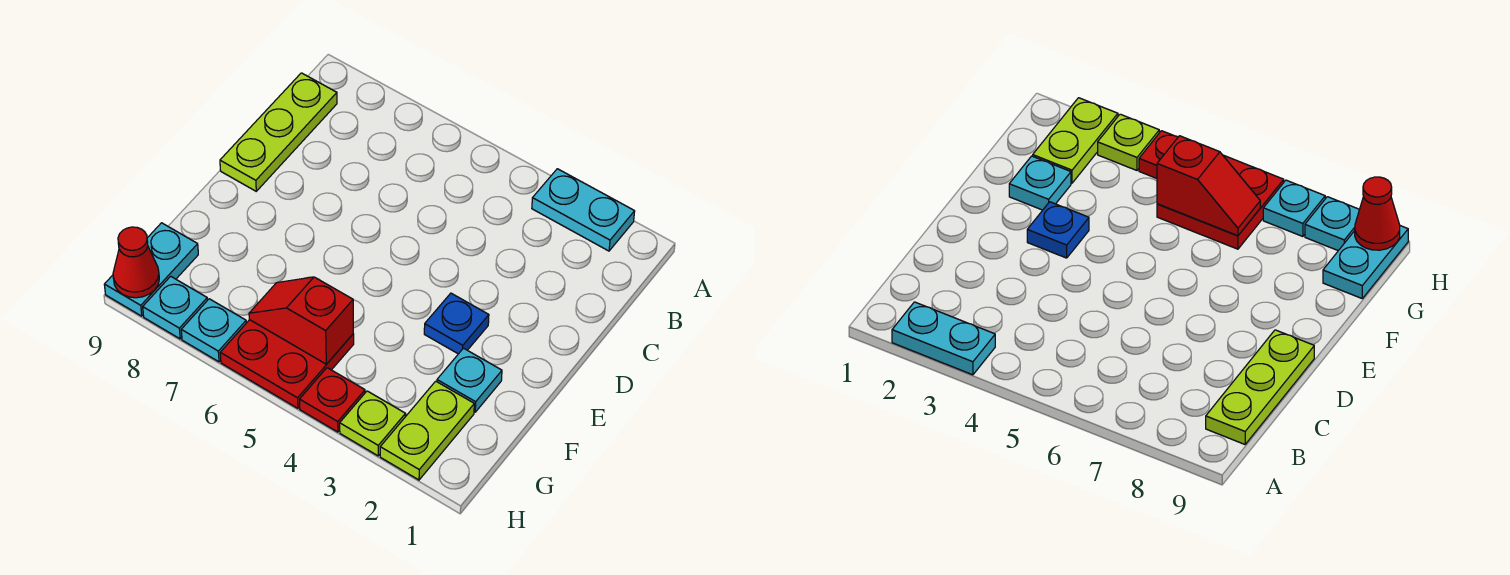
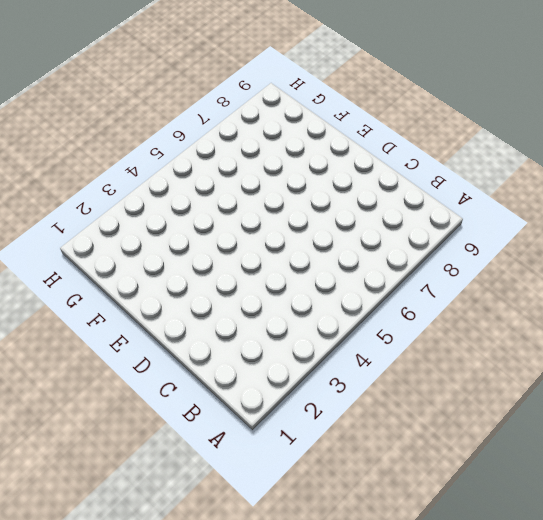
none -> cyan plate A2:A3 level 1
none -> lime plate B9:D9 level 1
none -> blue plate E3 level 1

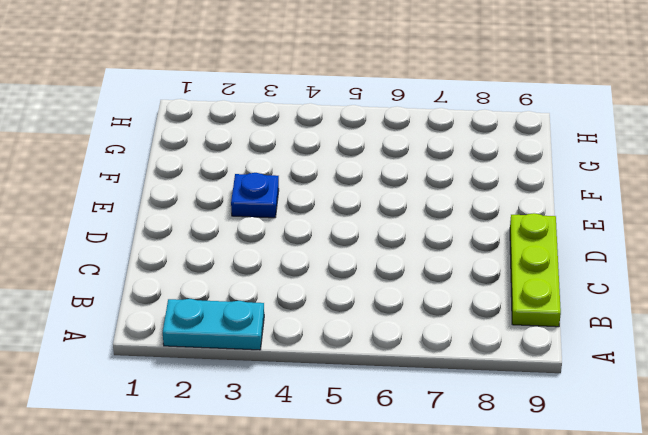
none -> cyan plate F2 level 1
none -> lime plate G2:H2 level 1
none -> red plate G5:H6 level 1

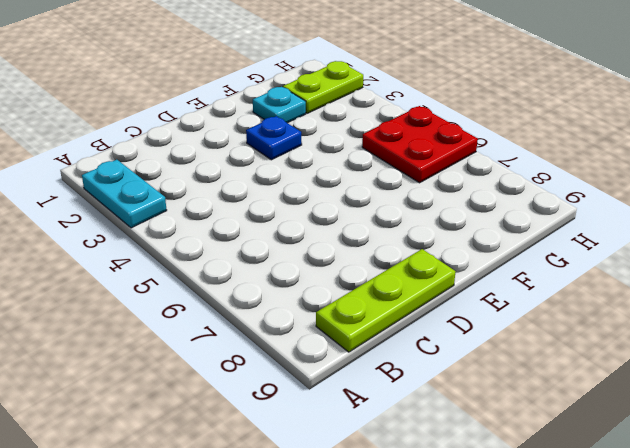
none -> cyan plate G9:H9 level 1
none -> lime plate H3 level 1
none -> red plate H4 level 1

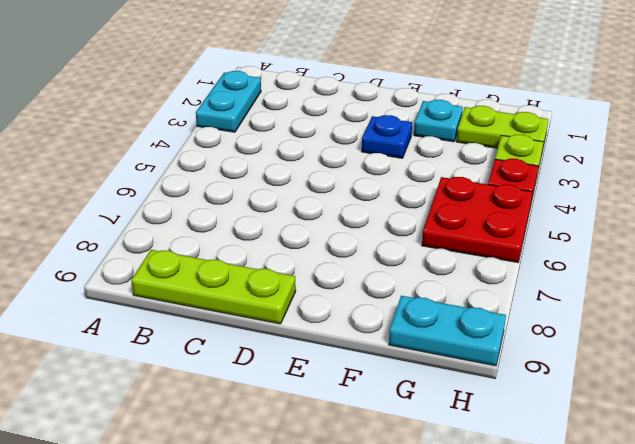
none -> cyan plate H7 level 1
none -> cyan plate H8 level 1
none -> red slope G5:G6 level 2 top 5

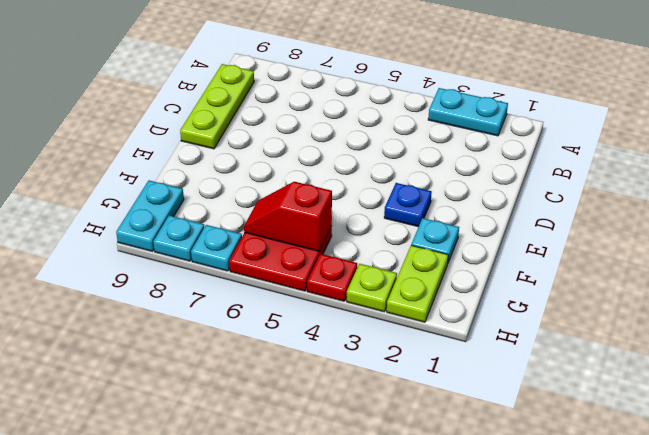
none -> red cone H9 level 2

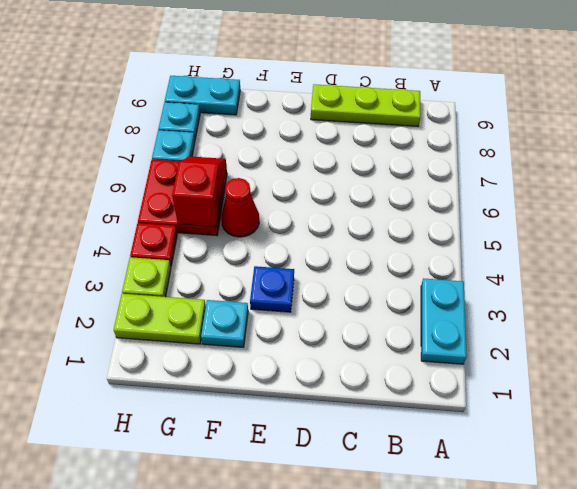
red cone F5 level 1 -> red cone H9 level 2

